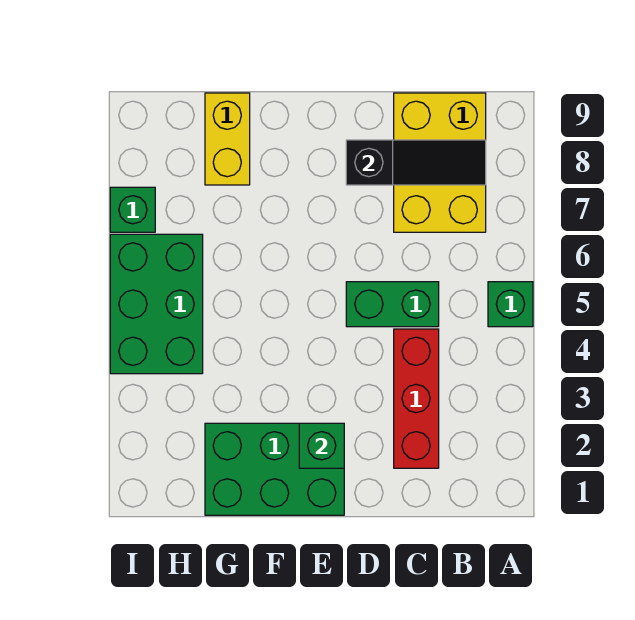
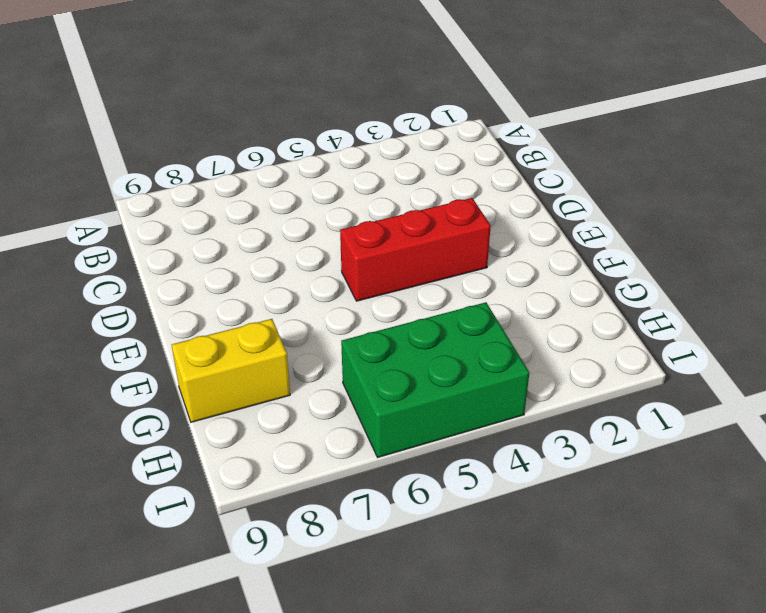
red brick E3:E5 level 1 -> red brick C2:C4 level 1
none -> green brick A5 level 1
none -> yellow brick B7:C9 level 1

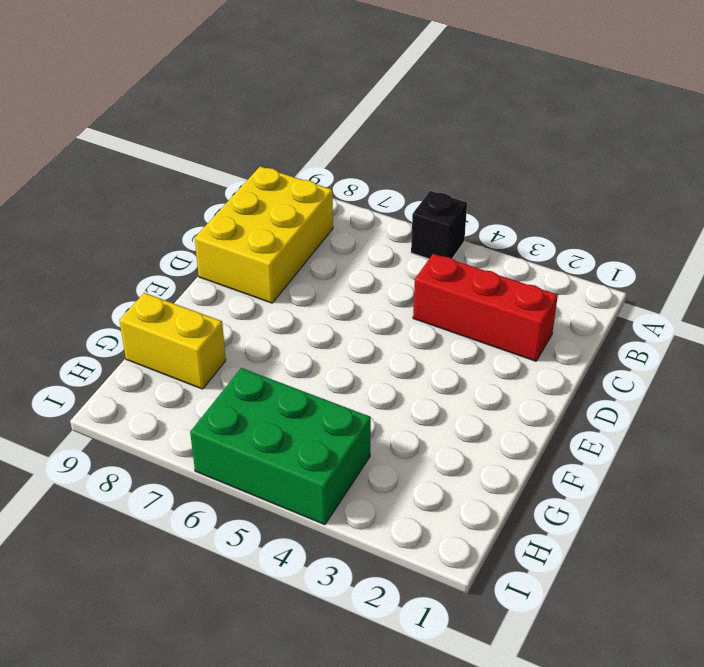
black brick A5 level 1 -> green brick A5 level 1
yellow brick B8:D9 level 1 -> yellow brick B7:C9 level 1
none -> green brick C5:D5 level 1
none -> green brick E1:G2 level 1

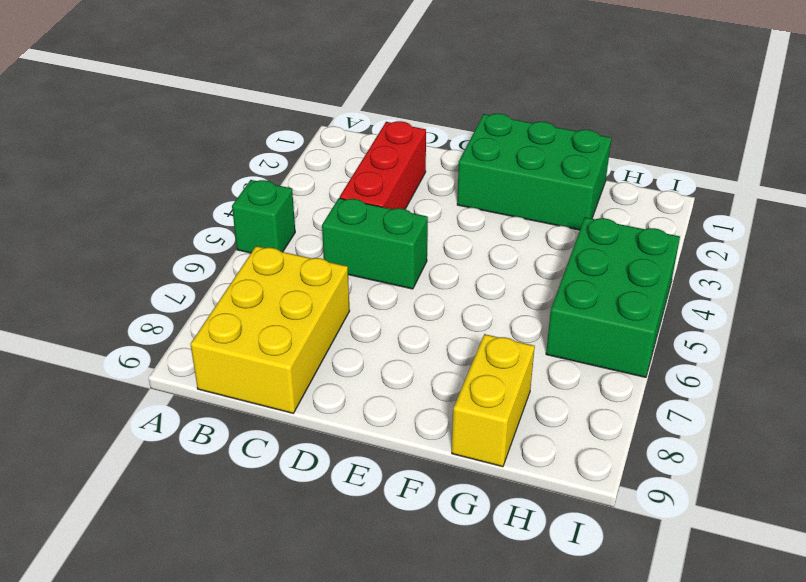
none -> green brick I7 level 1
none -> black slope B8:D8 level 2 top D

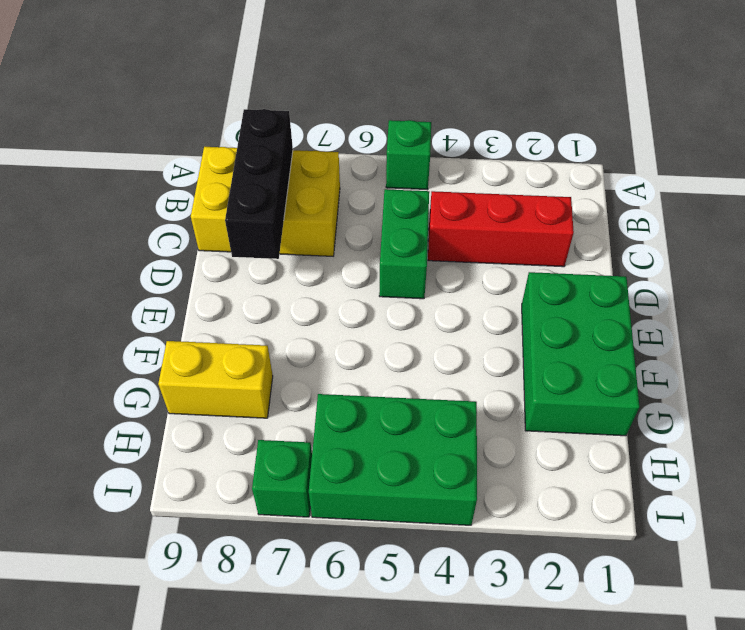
black brick B8:D8 level 2 -> black slope B8:D8 level 2 top D
none -> green brick E2 level 2

